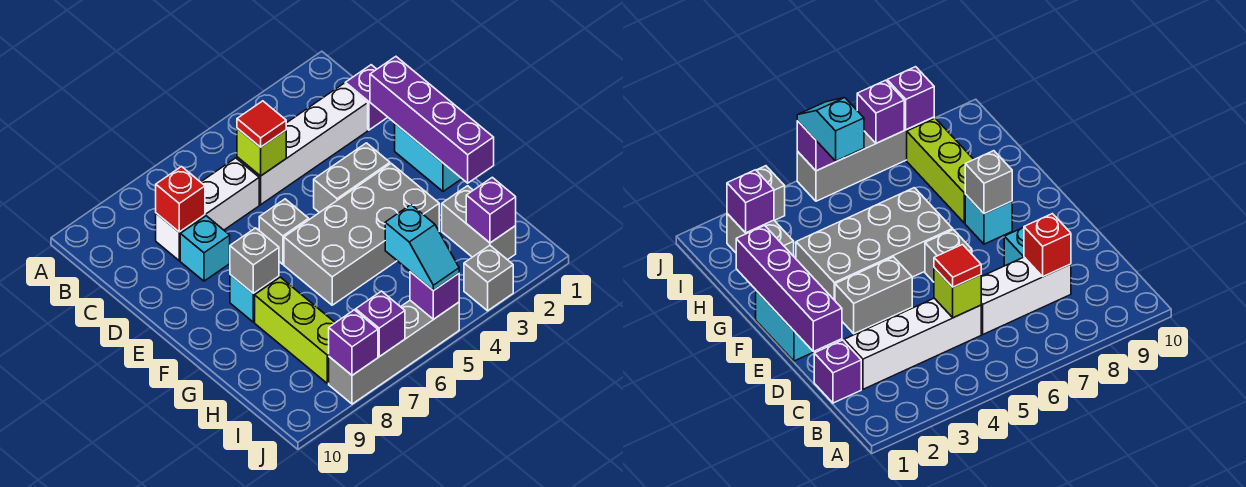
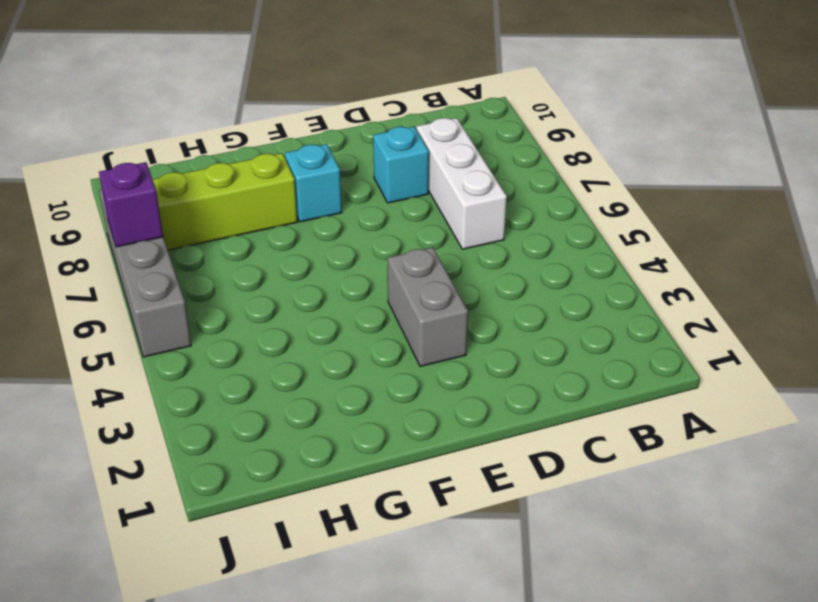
none -> purple brick C1 level 1
none -> white brick C2:C5 level 1
none -> cyan brick E1:F1 level 1

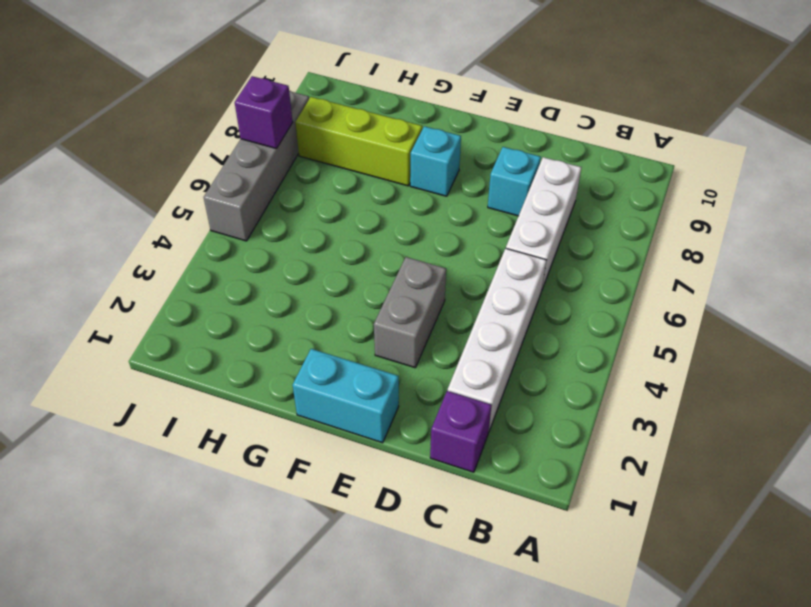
none -> grey brick E6 level 1
none -> grey brick F3:G6 level 1
none -> grey brick H2:I2 level 1

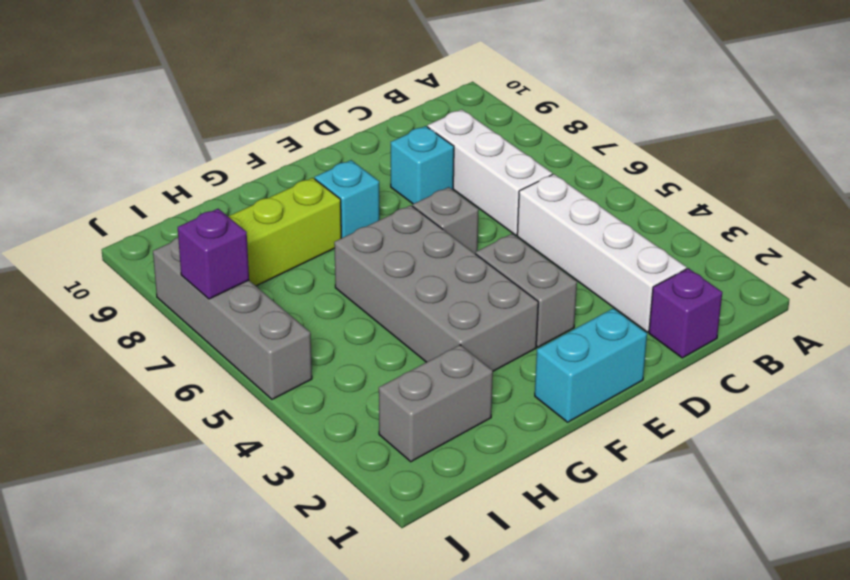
none -> grey brick J3 level 1
none -> lime brick C5 level 2
none -> red brick C8 level 2

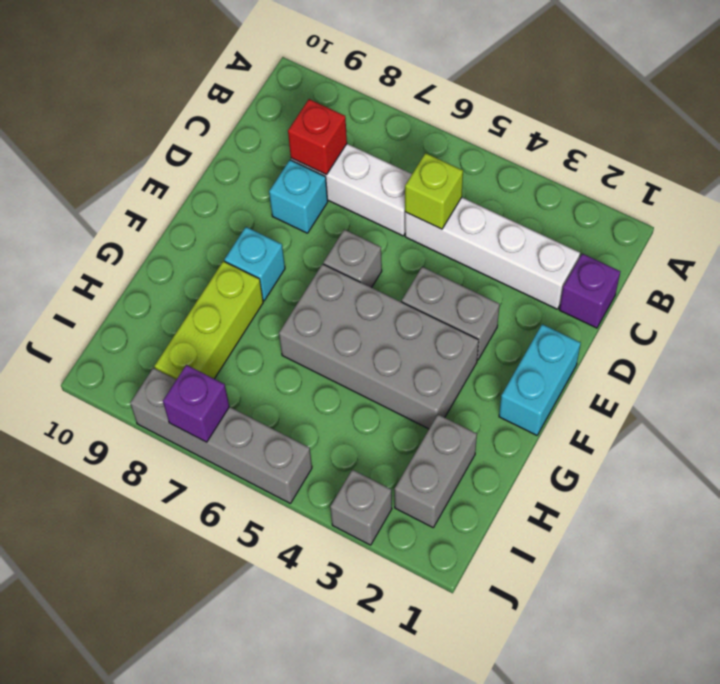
none -> purple brick D1:G1 level 2
none -> grey brick F8 level 2
none -> purple brick I2 level 2

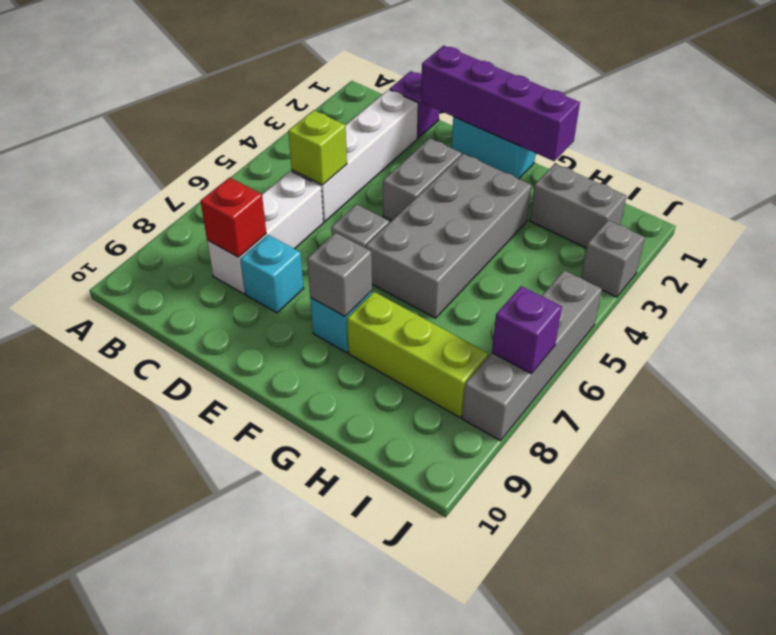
none -> purple brick I2 level 2
none -> purple brick J5 level 2
none -> purple brick J8 level 2

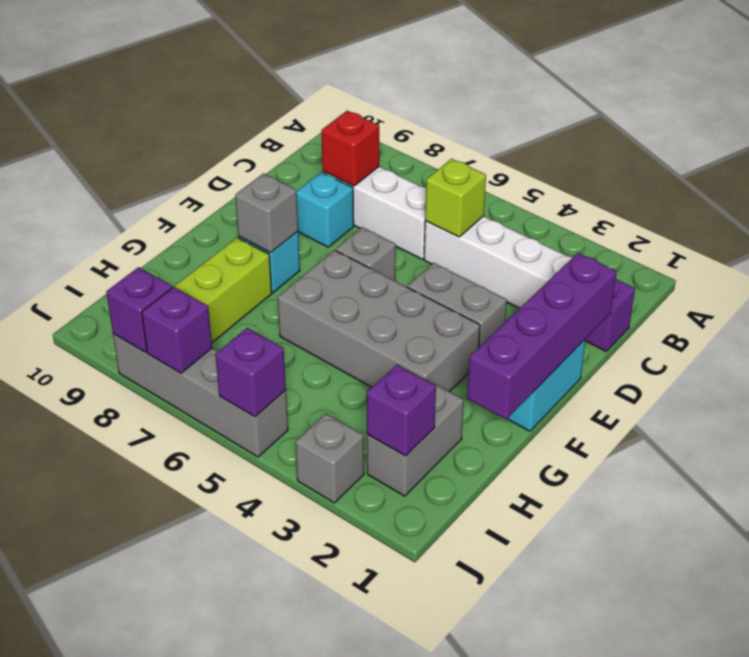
none -> red tile C5 level 3
none -> cyan slope I5:J5 level 3 top I

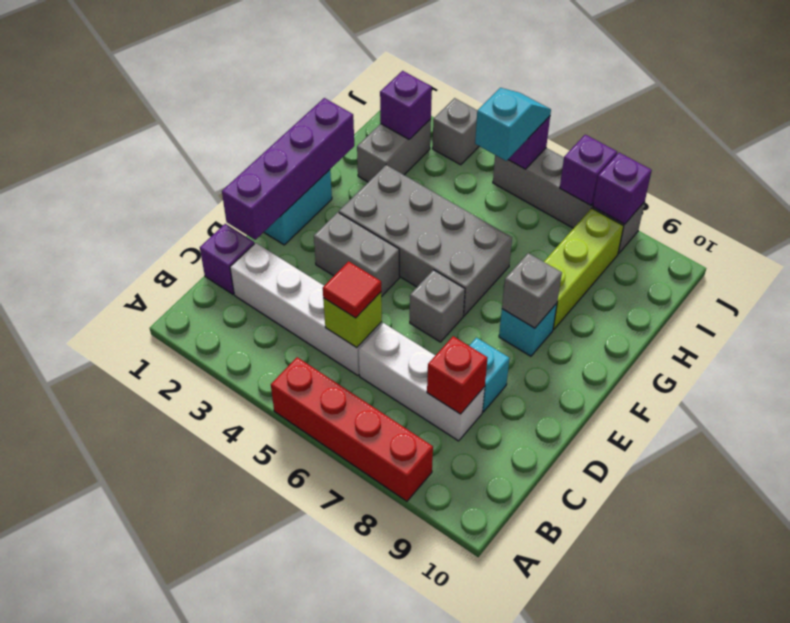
red brick A5:A8 level 1 -> none

